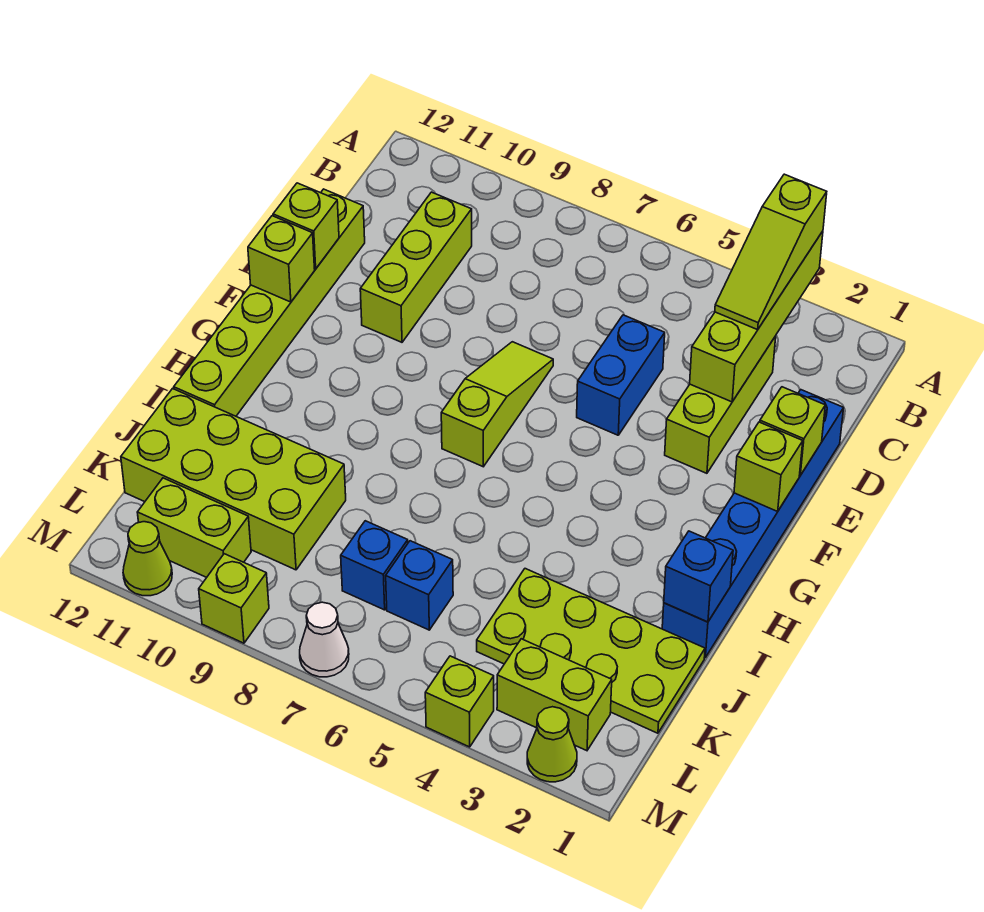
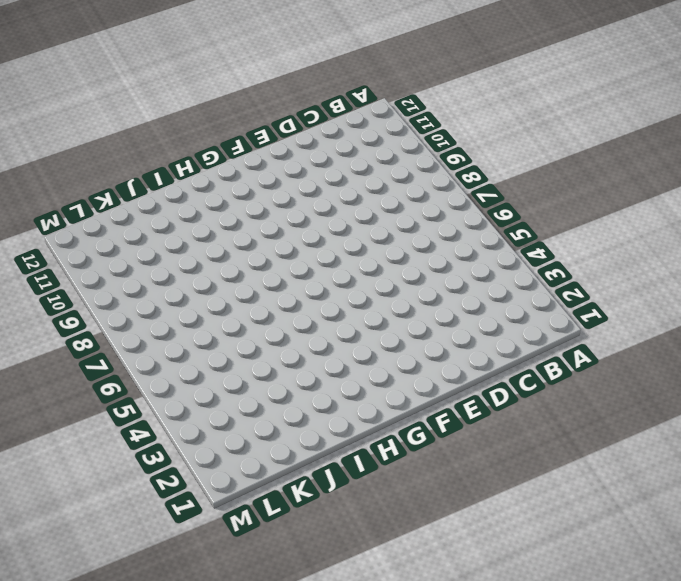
none -> lime brick C3:E3 level 1
none -> lime brick C10:E10 level 1
none -> blue brick D1:I1 level 1

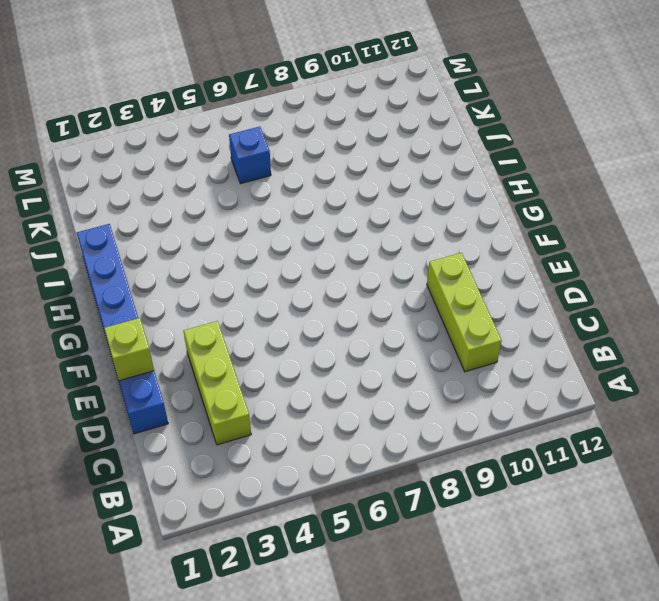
none -> blue brick D5:E5 level 1
none -> lime brick D12:I12 level 1
none -> lime slope E7:G7 level 1 top G

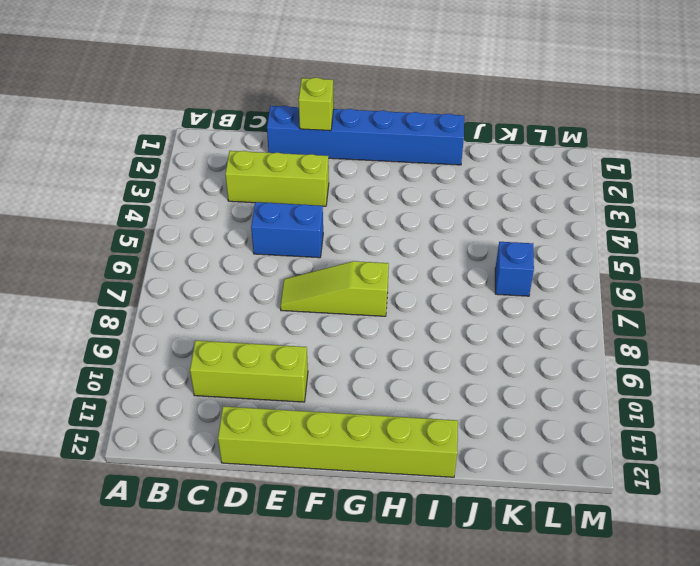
none -> lime plate J1:K4 level 1
none -> lime brick J9:K12 level 1
none -> blue brick K7 level 1

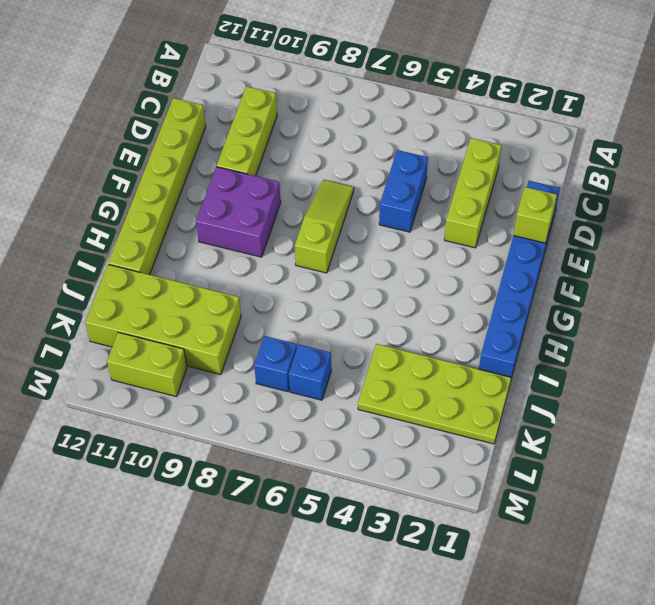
purple brick F9:G10 level 1 -> none
none -> lime brick L2:L3 level 1
none -> lime cone M2 level 1
none -> lime brick M4 level 1

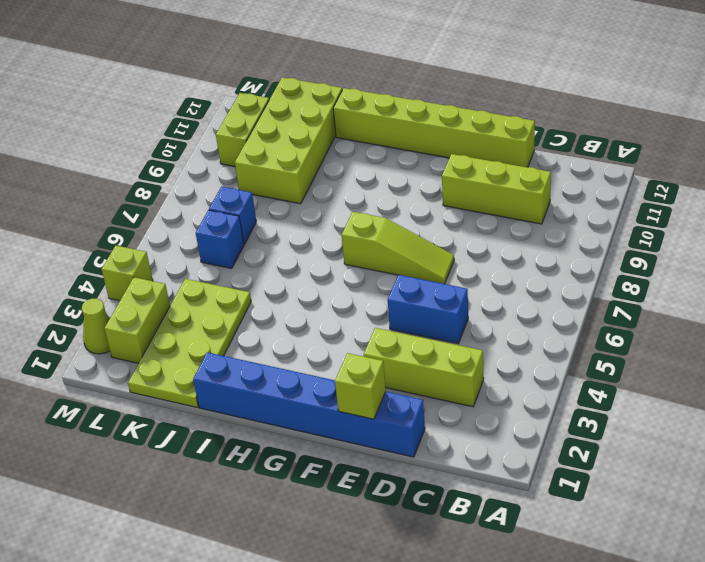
none -> white cone M7 level 1
none -> lime brick M9 level 1
none -> lime cone M11 level 1

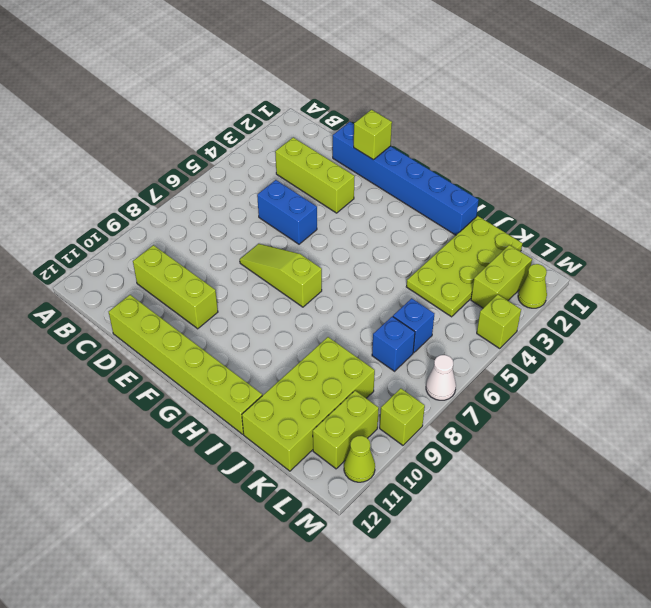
none -> lime brick A3:D3 level 2
none -> lime brick E12 level 2
none -> lime brick F1 level 2

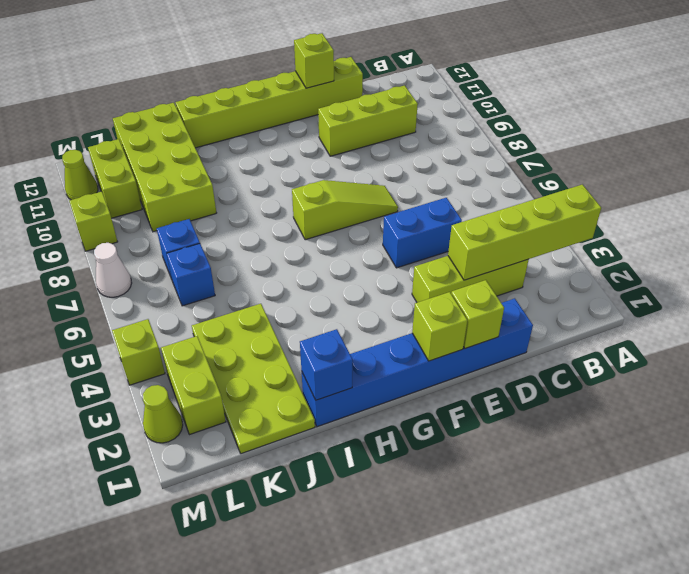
none -> lime brick F12 level 2
none -> lime slope A3:C3 level 3 top A

